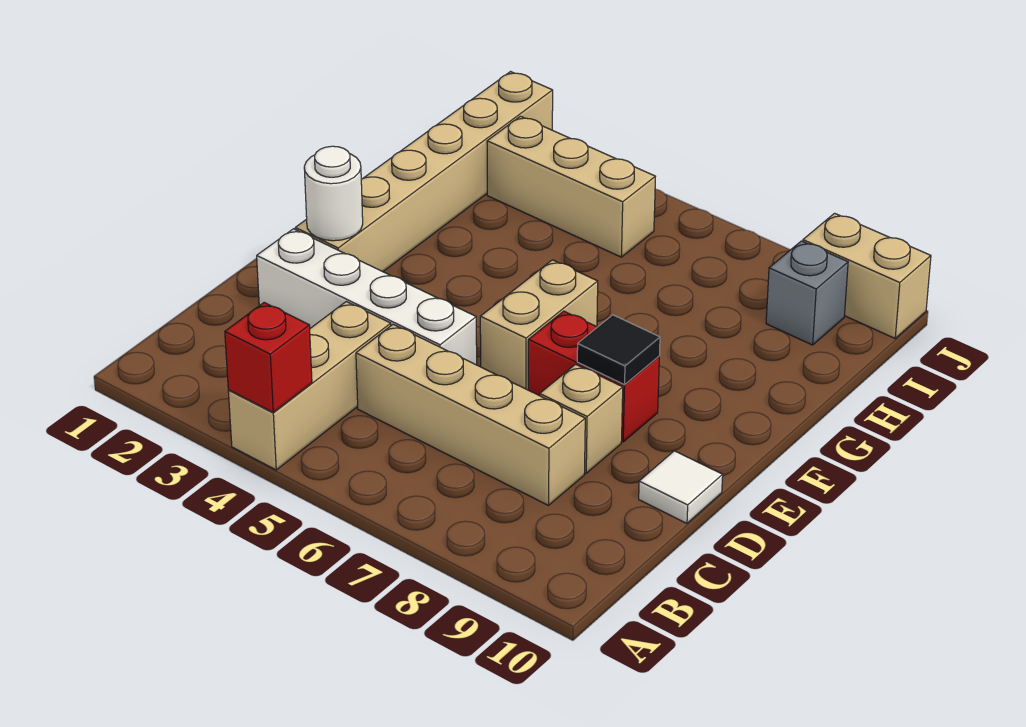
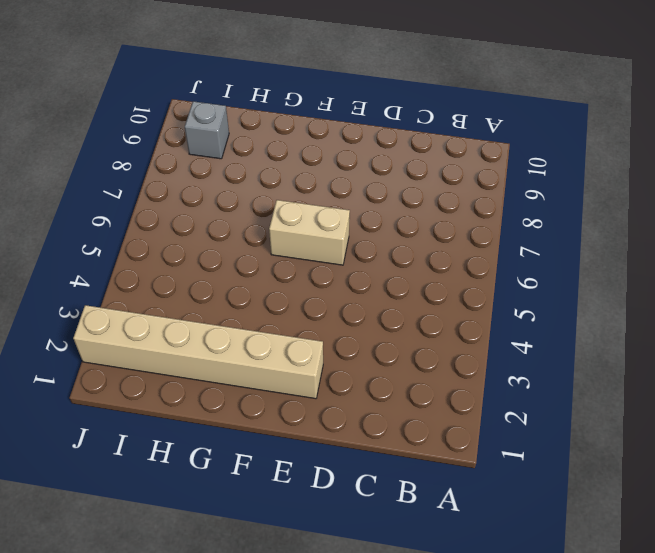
none -> tan brick A4:C4 level 1
none -> tan brick C5:C8 level 1
none -> white brick D2:D5 level 1

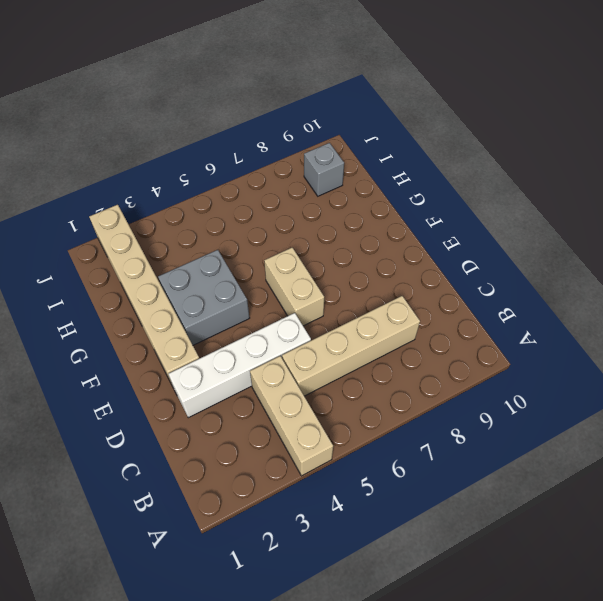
grey brick F3:G4 level 1 -> none
none -> tan brick D8 level 1
none -> white tile D10 level 1
none -> red brick E7:E8 level 1

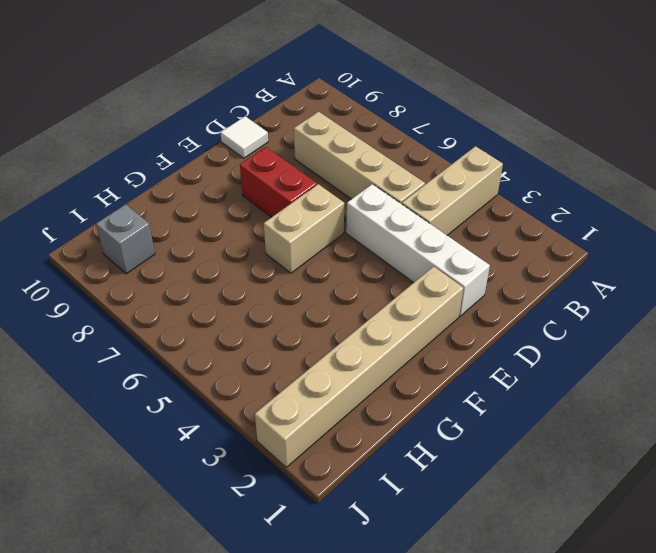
none -> tan brick D8 level 1
none -> tan brick I3:I5 level 1
none -> tan brick J9:J10 level 1

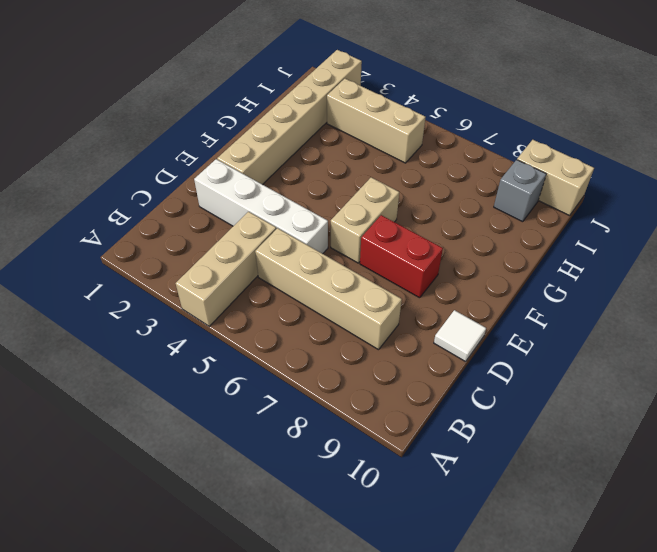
none -> tan brick D8 level 1
none -> red brick A4 level 2
none -> white round brick E2 level 2

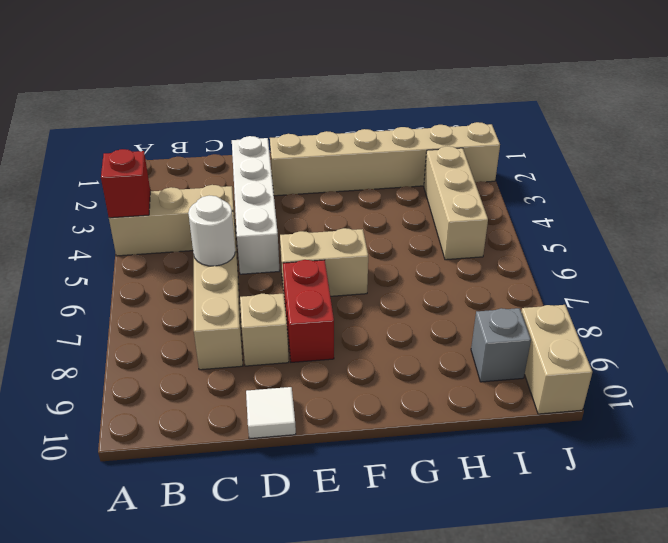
white round brick C6 level 2 -> white round brick E2 level 2
none -> black tile E8 level 2

